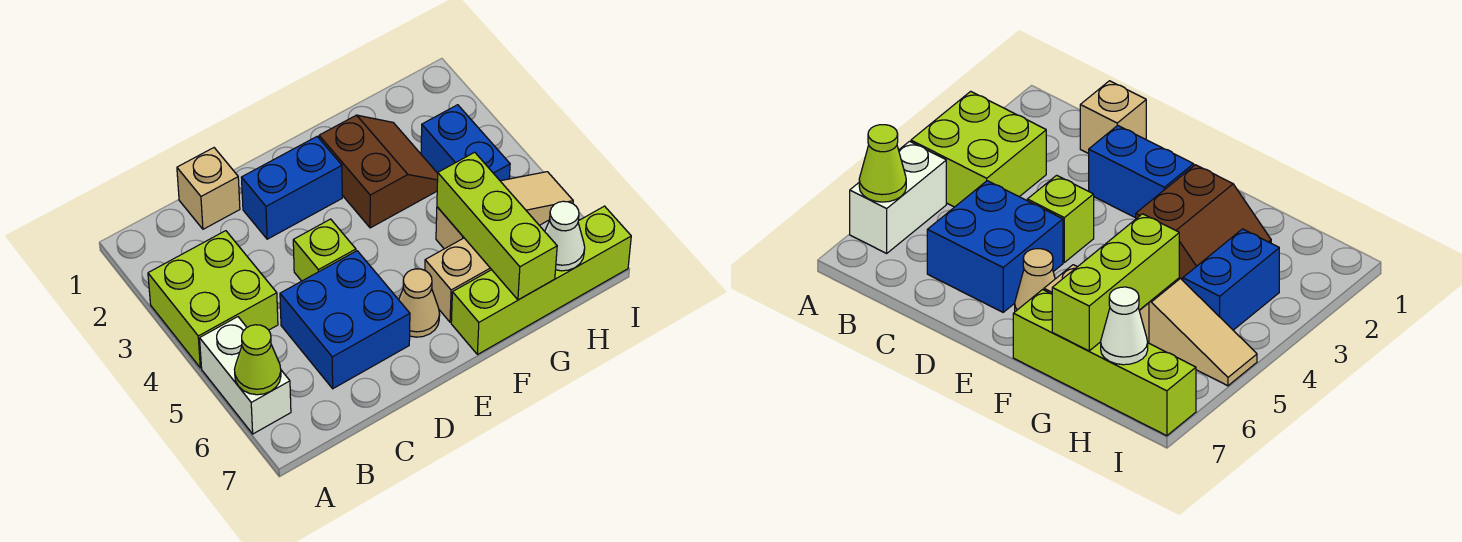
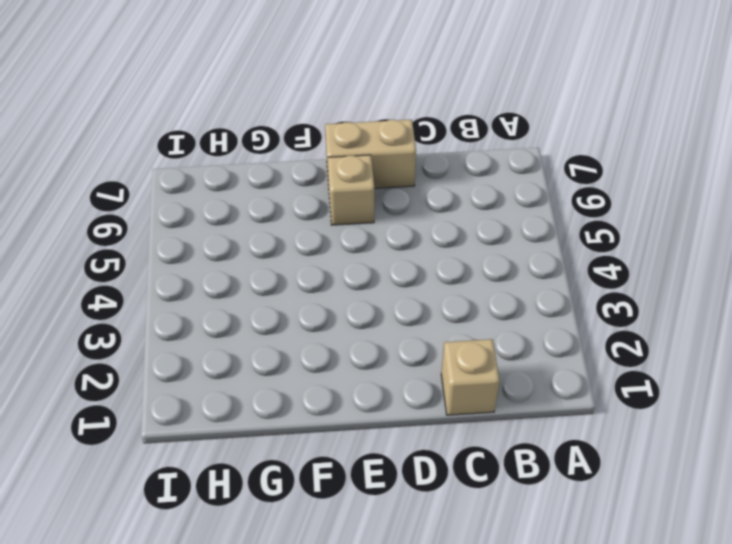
tan brick D7:E7 level 1 -> tan brick F6:G6 level 1
tan brick E6 level 1 -> tan cone E6 level 1
none -> lime brick A3:B4 level 1
none -> white brick A5:A6 level 1
none -> blue brick C5:D6 level 1

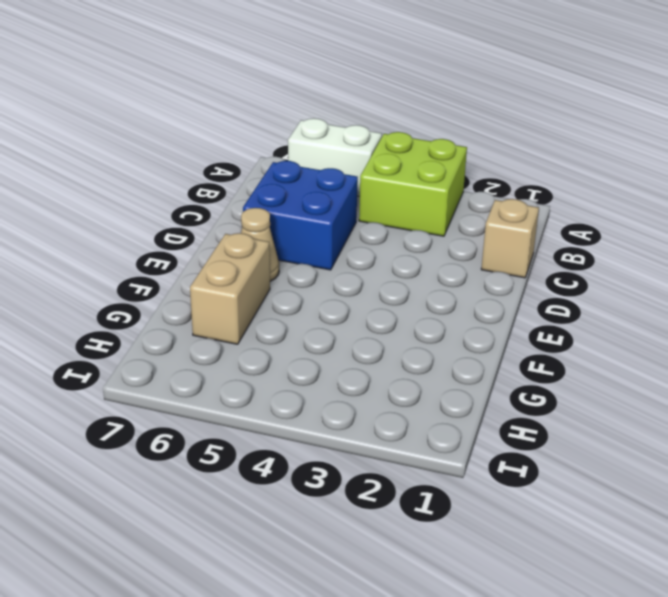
none -> blue brick D2:E2 level 1
none -> lime brick D4 level 1
none -> brown slope F2:G3 level 1 top F

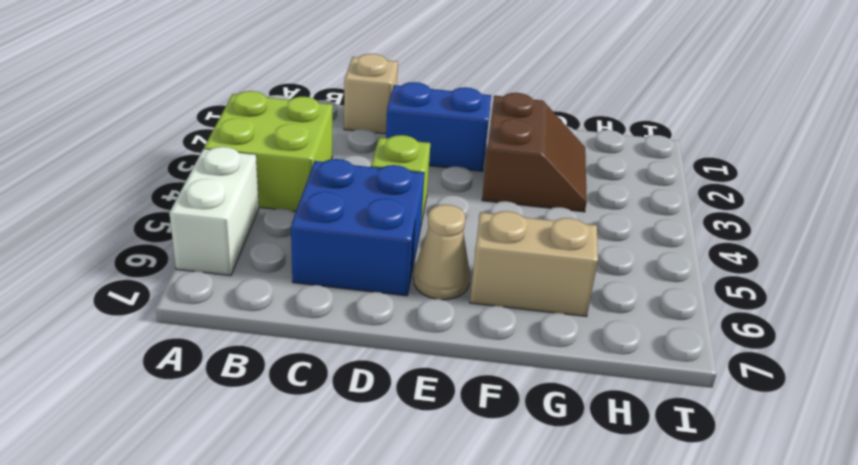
none -> lime brick F7:I7 level 1
none -> tan slope G5:I5 level 1 top G
none -> blue brick H3:H4 level 1

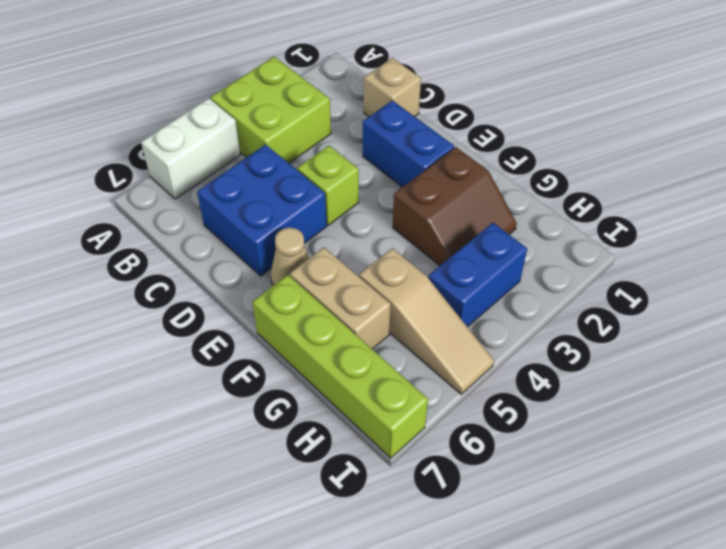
none -> lime cone A6 level 2
none -> lime brick G5:G7 level 2
none -> white cone H7 level 2

